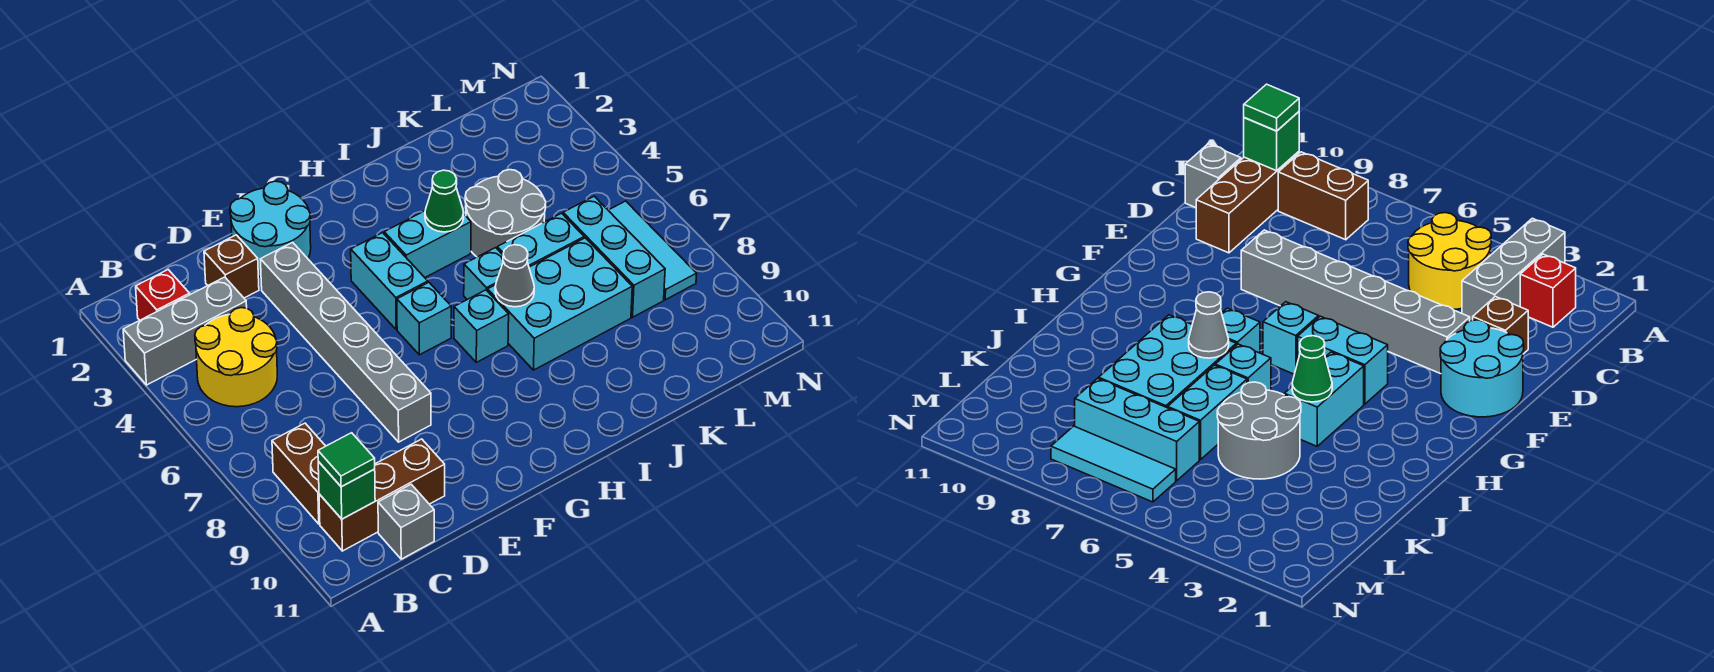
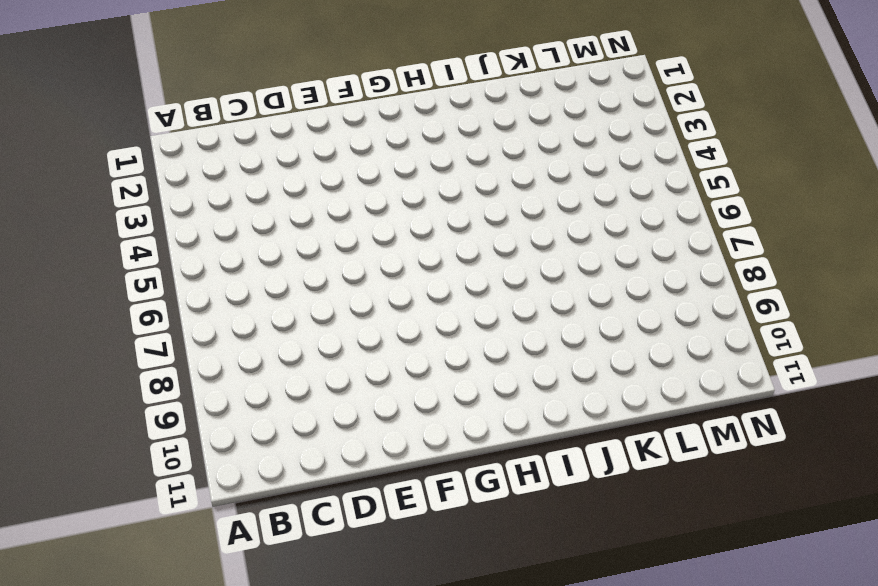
none -> grey brick A3:C3 level 1
none -> red brick B2 level 1
none -> yellow round brick B4:C5 level 1

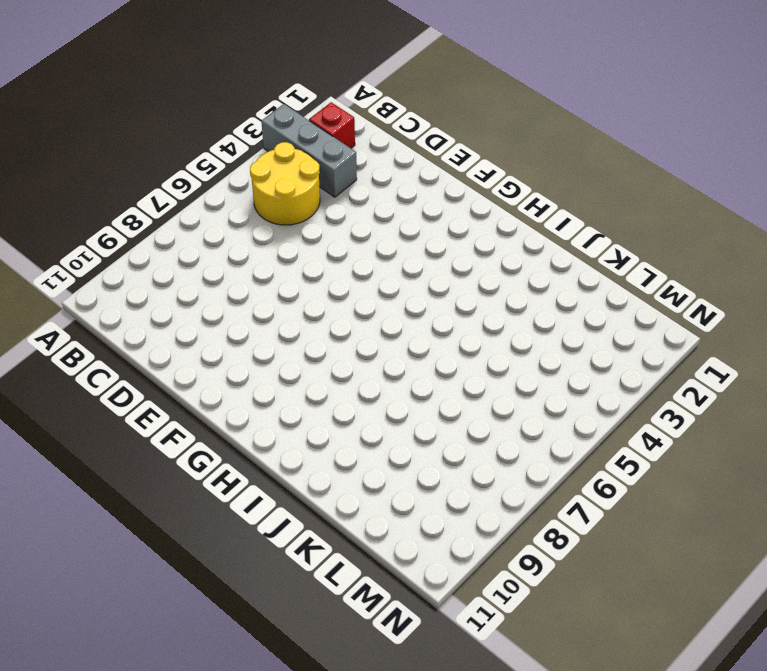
none -> brown brick B8:B9 level 1
none -> brown brick B10:D10 level 1
none -> grey brick C11 level 1

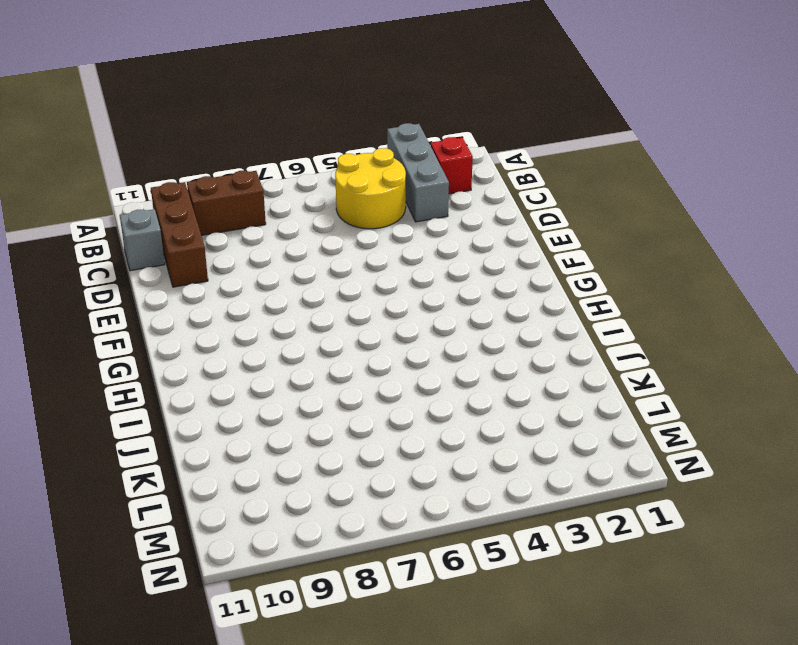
none -> brown brick D2 level 1
none -> cyan round brick E1:F2 level 1
none -> grey brick E3:E8 level 1

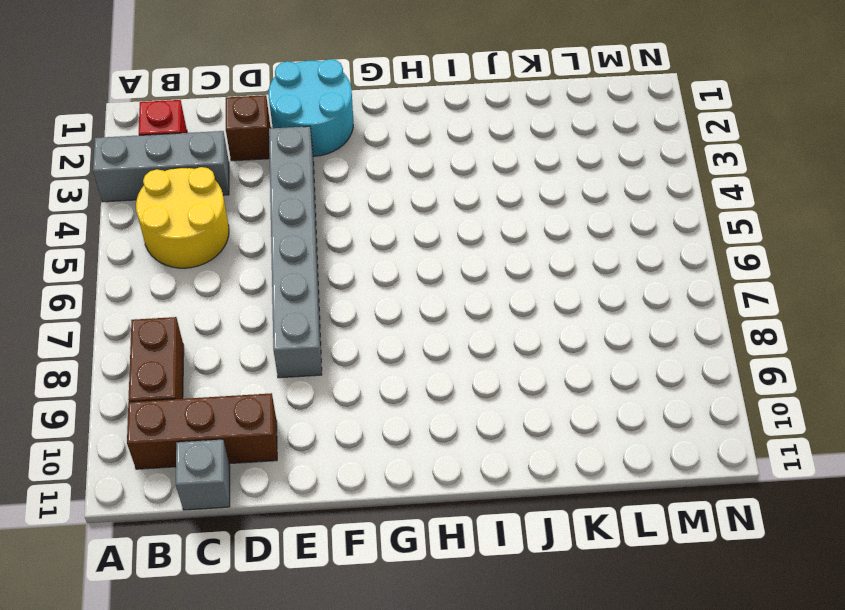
none -> cyan brick G4:G5 level 1
none -> cyan brick G6 level 1
none -> cyan brick H4:I4 level 1

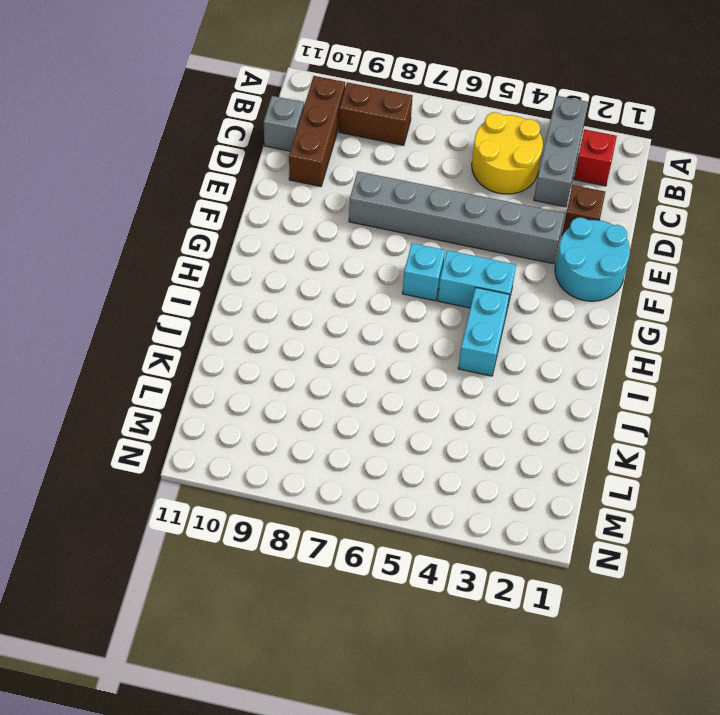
none -> cyan brick H7 level 1
none -> cyan brick I6 level 1
none -> cyan brick I7:K8 level 1

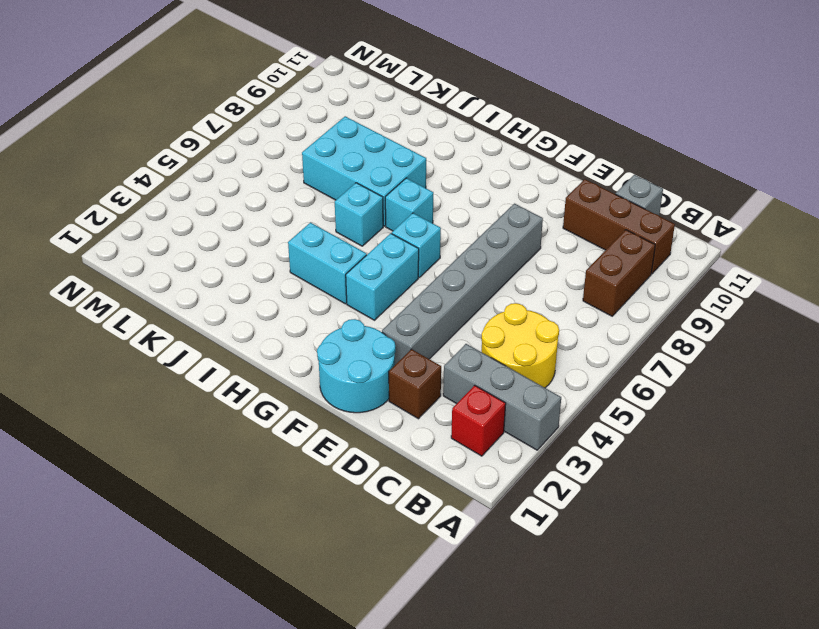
none -> grey round brick J4:K5 level 1
none -> cyan brick J6:K6 level 1
none -> cyan brick L6:L8 level 1

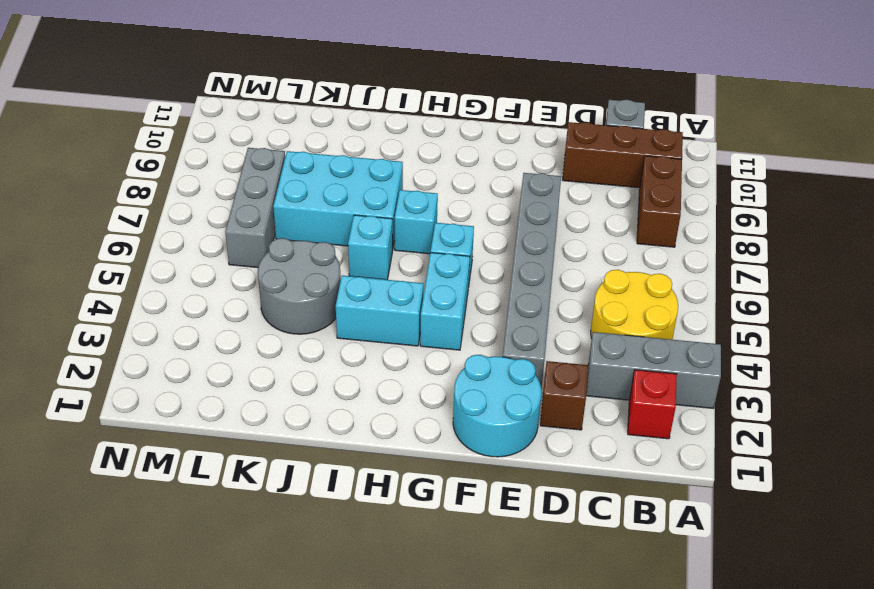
grey brick L6:L8 level 1 -> cyan brick L6:L8 level 1
none -> cyan brick J6:K6 level 1
none -> cyan tile M6:M8 level 1
none -> green brick B10 level 2

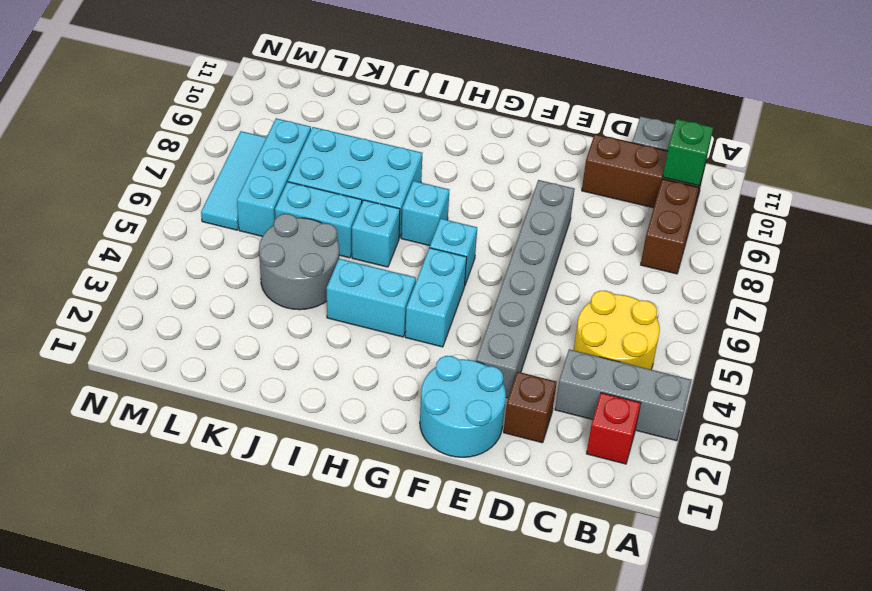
none -> green cone I4 level 2
none -> grey cone I7 level 2
none -> green tile B10 level 3

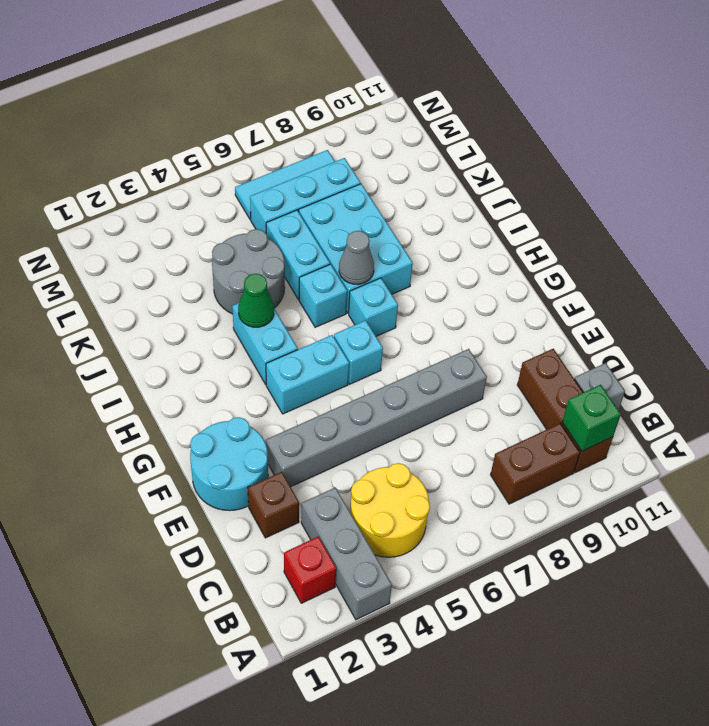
none -> green tile B10 level 3

